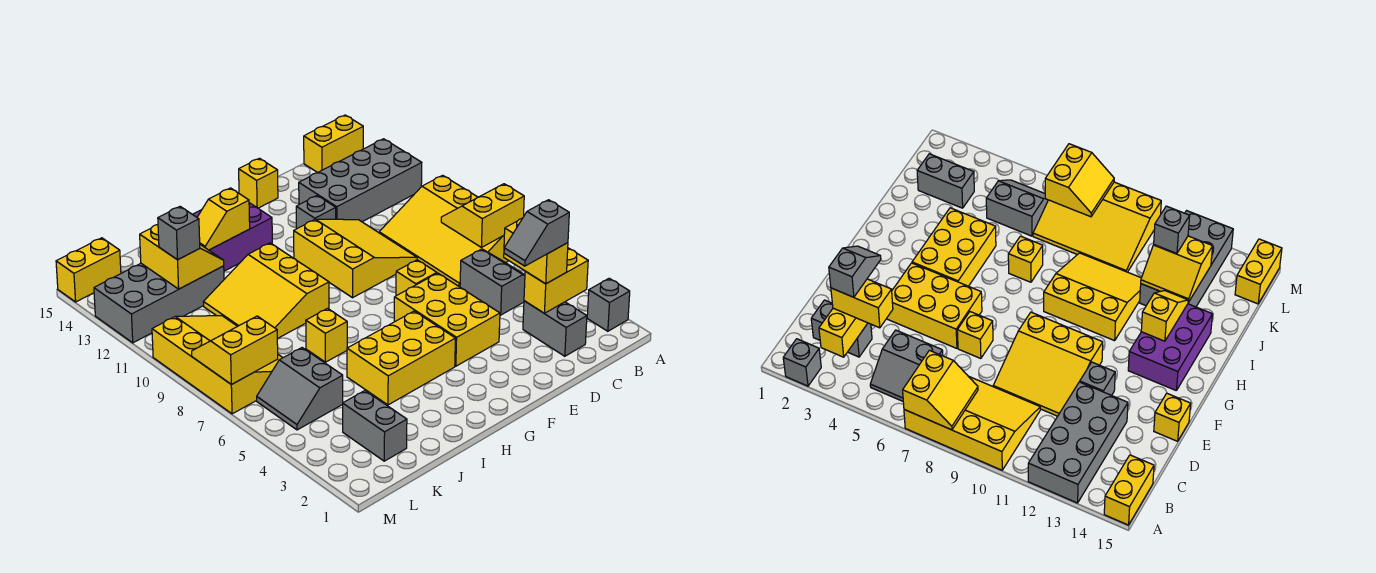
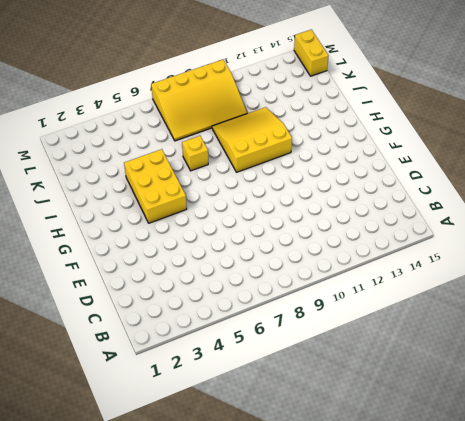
none -> grey brick A2 level 1
none -> yellow slope A7:C10 level 1 top A
none -> grey brick A12:D13 level 1

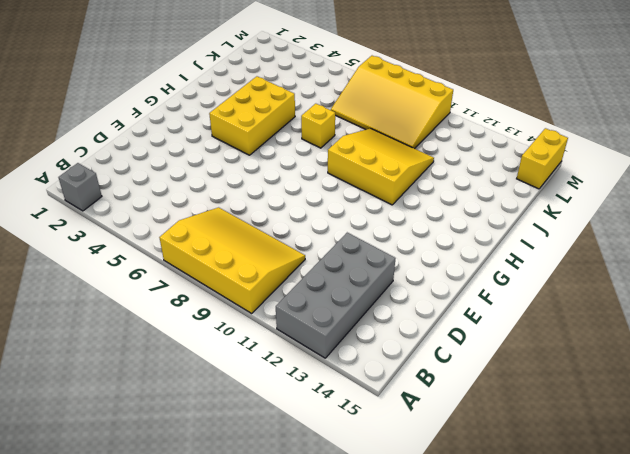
none -> yellow brick A15:B15 level 1
none -> grey slope B5:C6 level 1 top C
none -> grey brick C2:C3 level 1

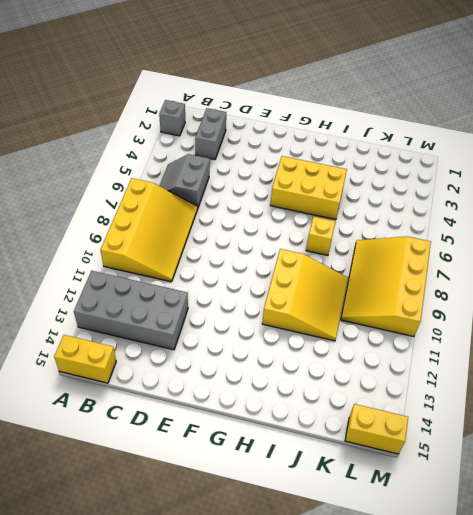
none -> yellow slope D9:F11 level 1 top F
none -> yellow brick E4:F6 level 1
none -> yellow brick E7 level 1

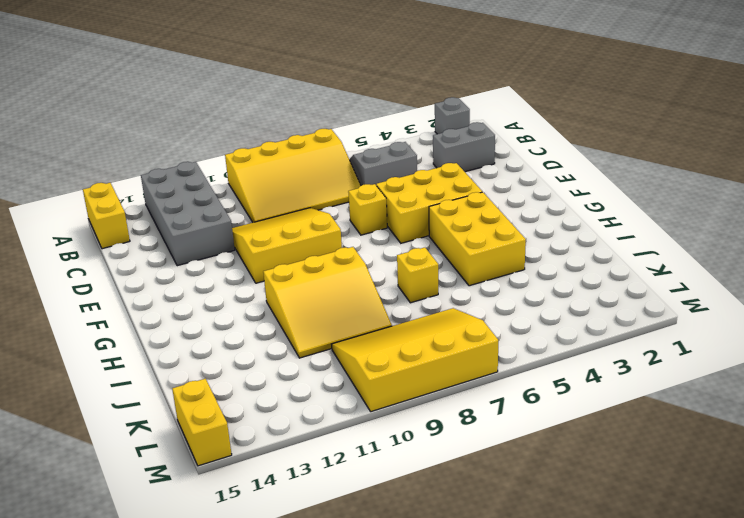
none -> grey brick E12 level 1
none -> yellow brick E15 level 1
none -> purple brick G13:I14 level 1

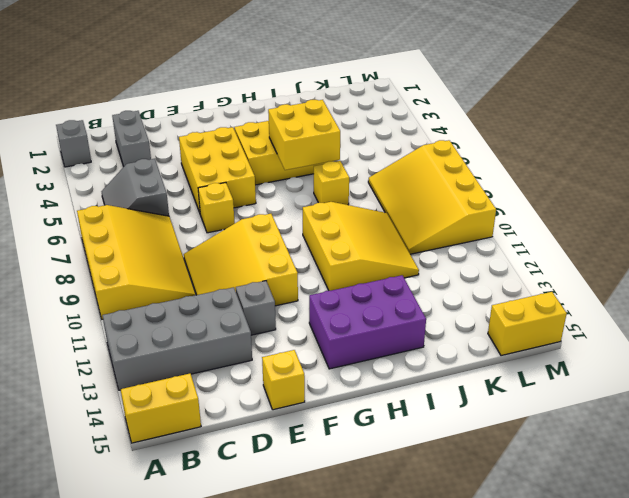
yellow brick H5:I6 level 2 -> none
none -> grey brick J12:M13 level 1
none -> grey brick K2:K3 level 1
none -> grey slope K5:L6 level 1 top K

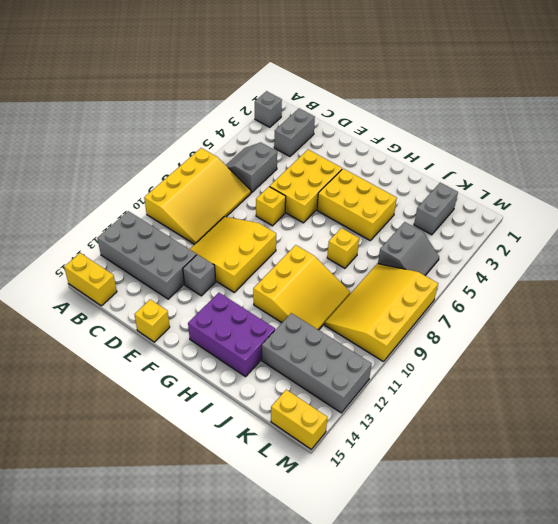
none -> yellow slope A7:B8 level 2 top 7
none -> yellow brick B3:C3 level 2
none -> yellow slope H13:I13 level 2 top H

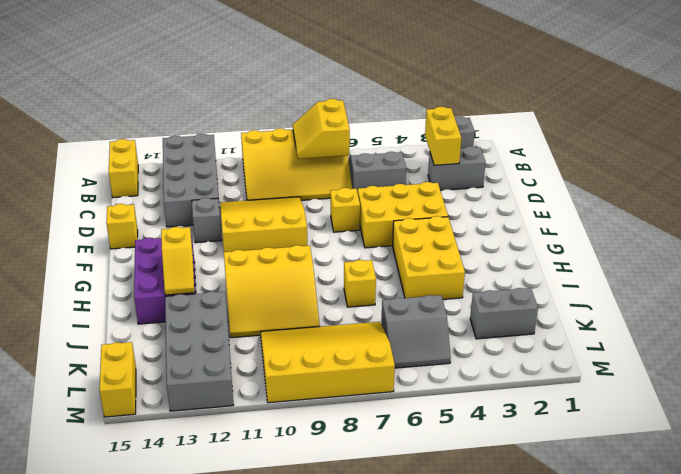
none -> yellow slope J12:K13 level 2 top K
none -> yellow slope L7:M8 level 2 top 7
none -> yellow brick C3:C4 level 3

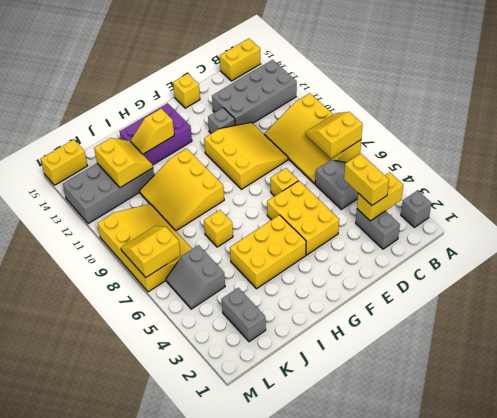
none -> grey brick K12 level 3
none -> grey slope C3:D3 level 4 top C

